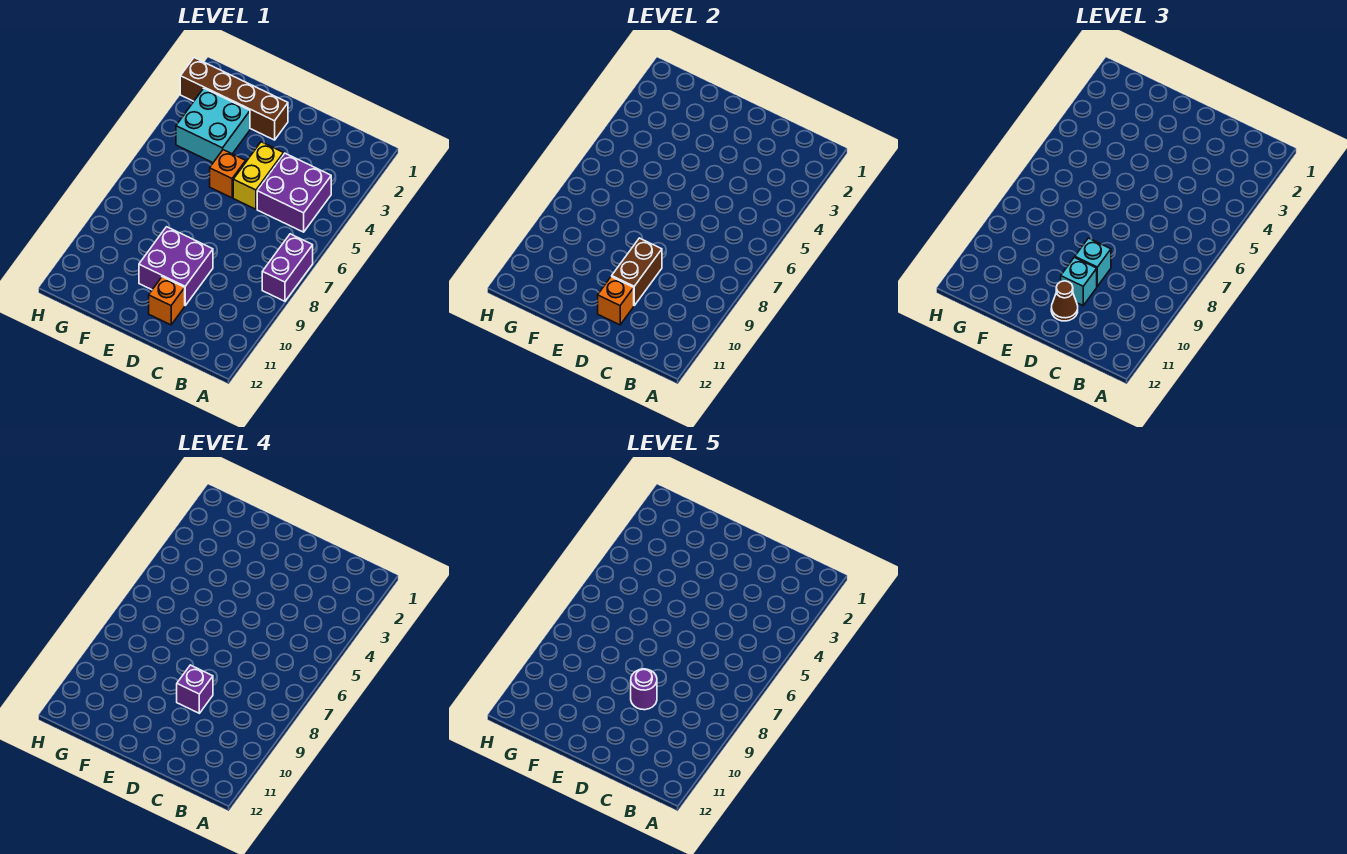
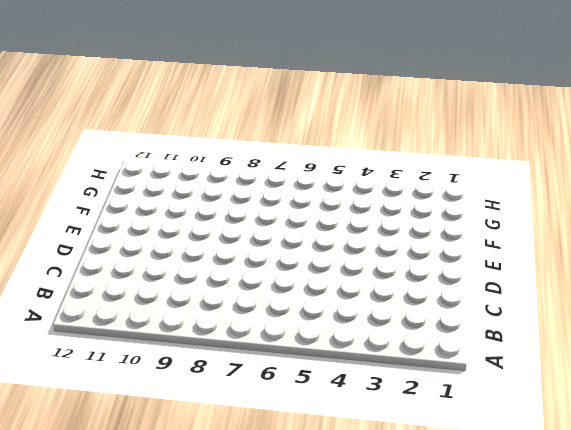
none -> purple brick A7:A8 level 1
none -> purple brick B4:C5 level 1
none -> yellow brick D4:D5 level 1

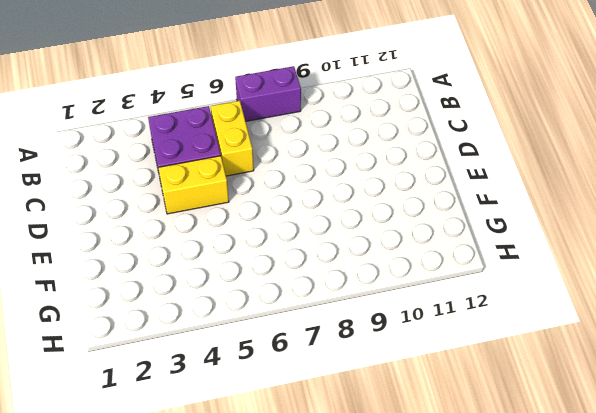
yellow brick B6:C6 level 1 -> none
none -> purple brick D9:E10 level 1
none -> orange brick D11 level 1
none -> brown brick E2:H2 level 1

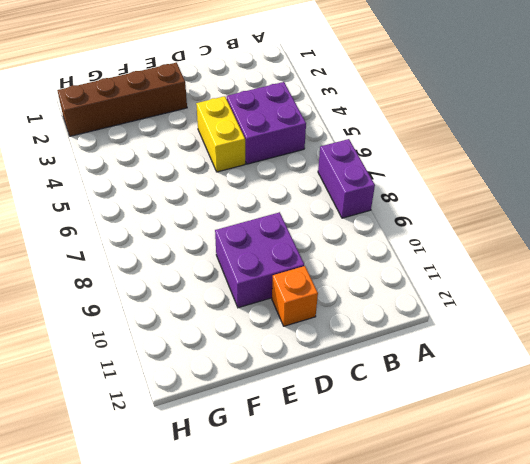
none -> orange brick E5 level 1
none -> cyan brick F3:G4 level 1
none -> brown brick D9:D10 level 2

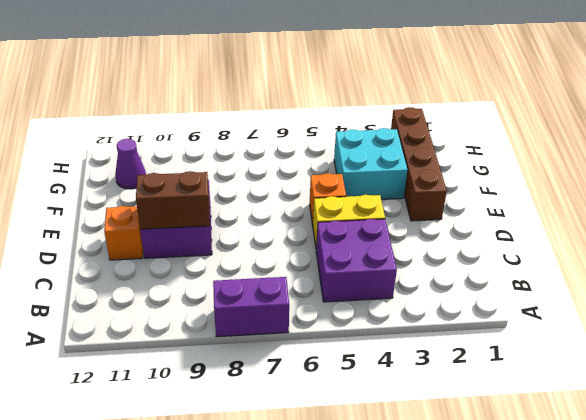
purple cone G11 level 1 -> none
none -> orange brick D11 level 2
none -> cyan brick D9 level 3
none -> cyan brick D10 level 3

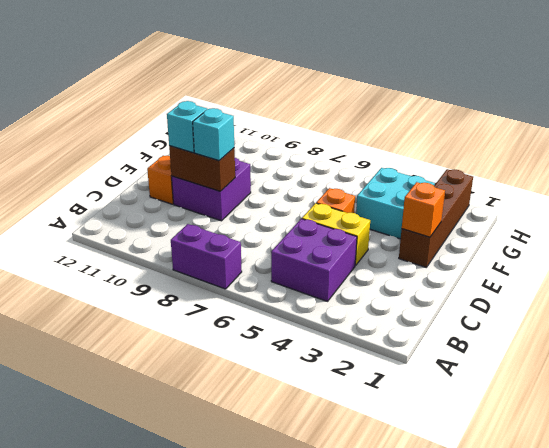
orange brick E2 level 2 -> orange brick D11 level 2
none -> brown cone D11 level 3
none -> purple brick D9 level 4
none -> purple round brick D9 level 5

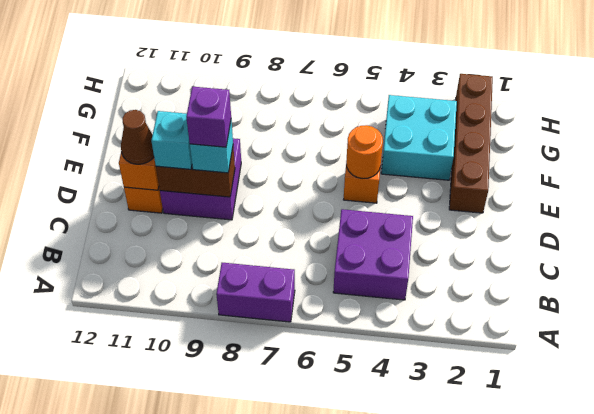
orange round brick E5 level 2 -> none
none -> yellow brick D4:D5 level 1
none -> purple round brick D9 level 5

